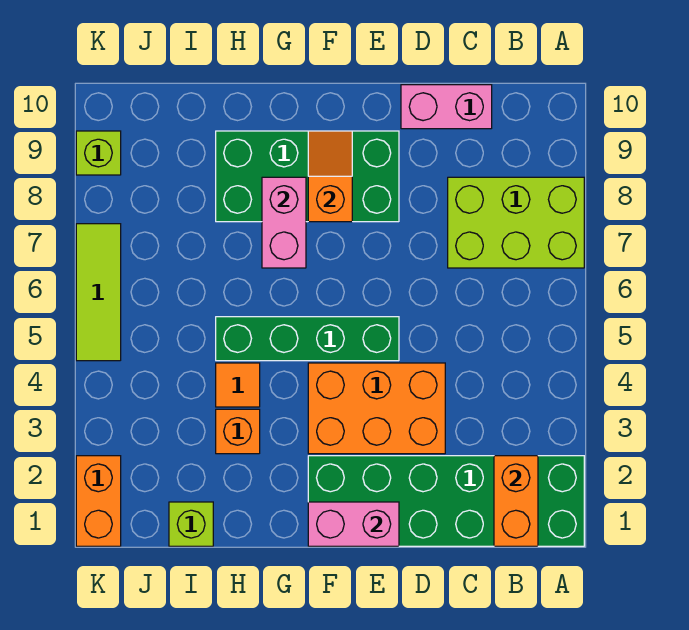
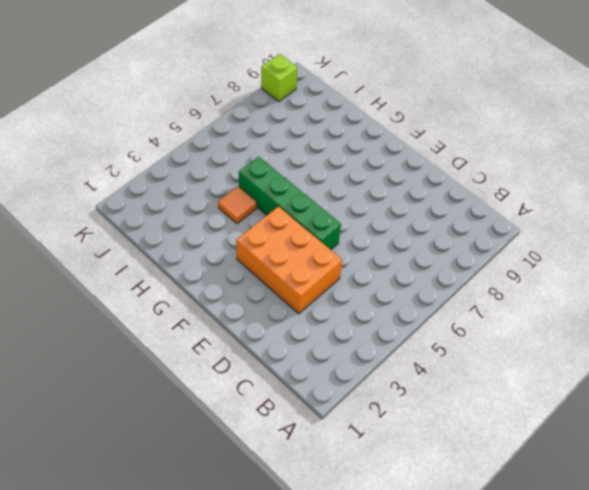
none -> green brick A1:F2 level 1
none -> lime brick A7:C8 level 1
none -> pink brick C10:D10 level 1

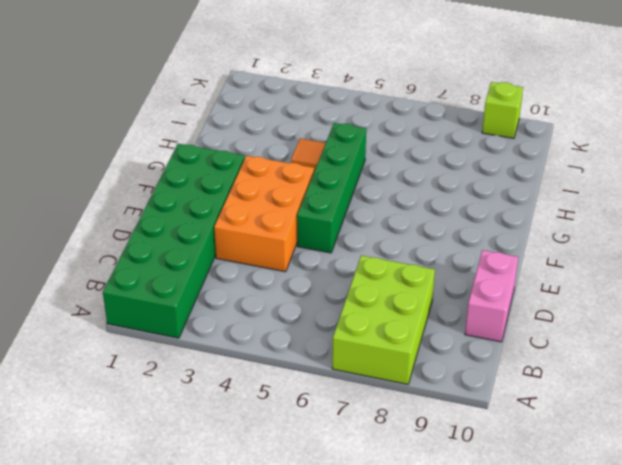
none -> green brick E8:H9 level 1
none -> orange brick H3 level 1
none -> lime brick I1 level 1

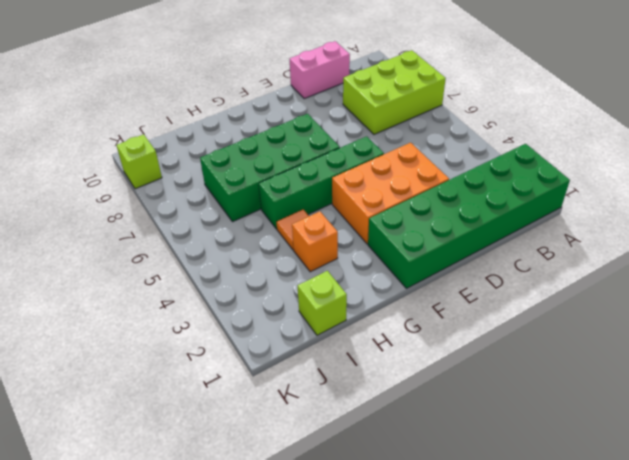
green brick F6:I7 level 1 -> green brick E8:H9 level 1
none -> orange brick K1:K2 level 1
none -> lime tile K5:K7 level 1
none -> orange brick B1:B2 level 2

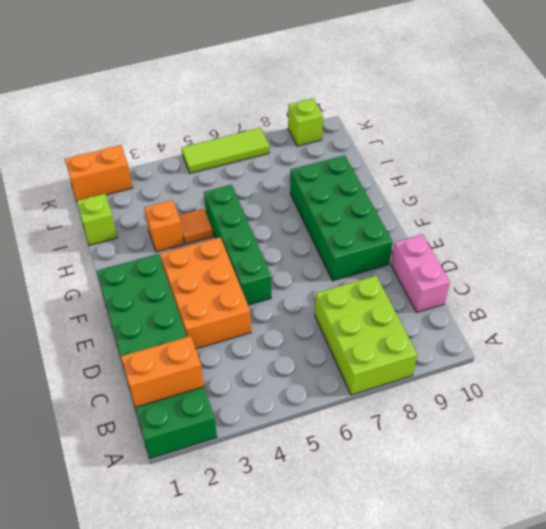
none -> pink brick E1:F1 level 2
none -> orange slope F8:F9 level 2 top 8
none -> pink brick G7:G8 level 2

